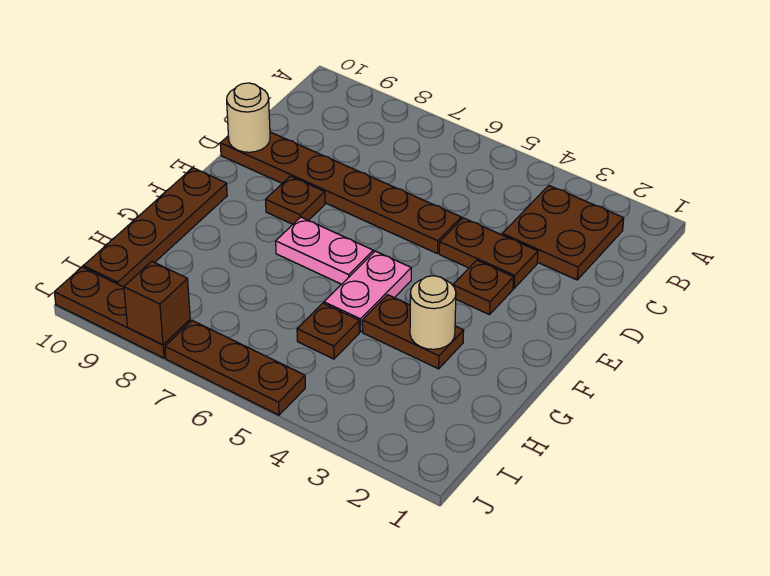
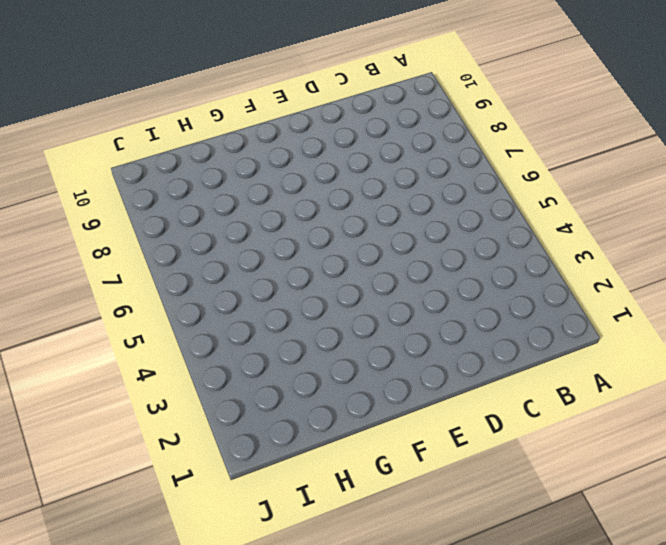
none -> brown plate B2:C3 level 1
none -> brown plate D3:D4 level 1
none -> brown plate D5:D10 level 1

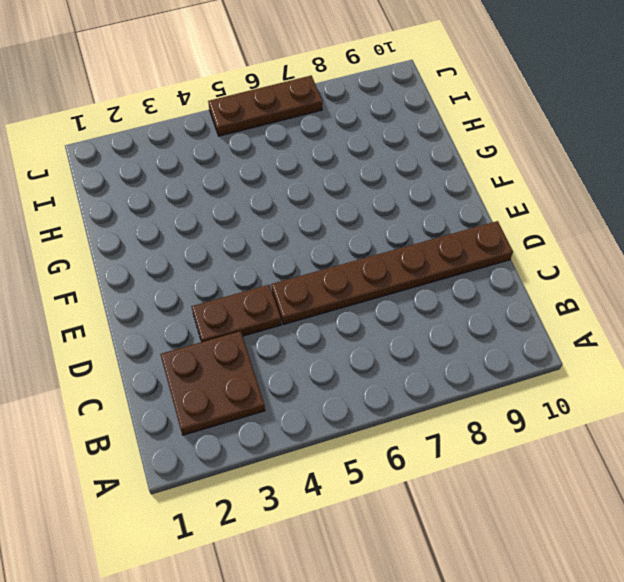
none -> brown plate E3 level 1
none -> brown plate E8 level 1
none -> pink plate F5:G5 level 1

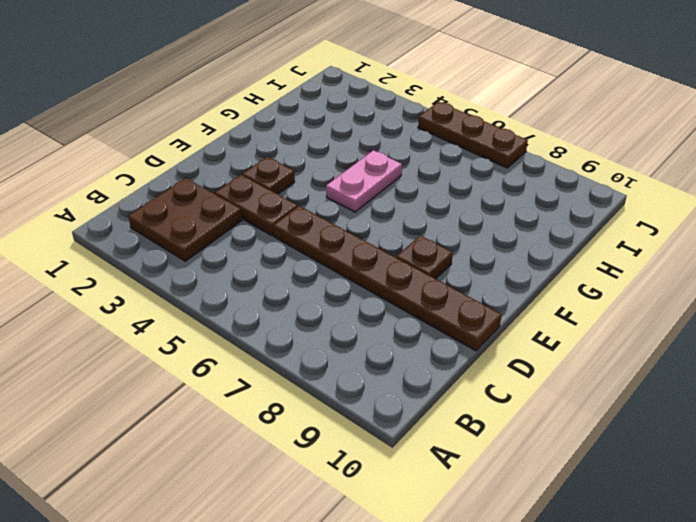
none -> pink plate F6:F7 level 1
none -> brown plate F10:I10 level 1
none -> brown plate G3:G4 level 1

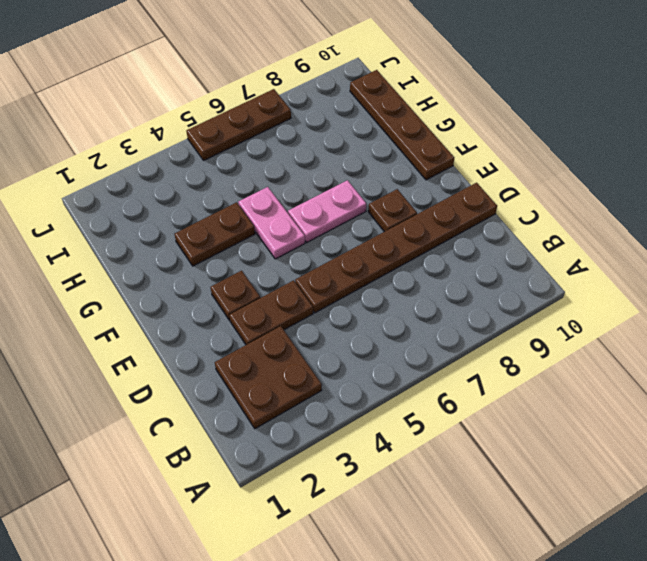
none -> brown plate H5 level 1
none -> brown plate J8:J10 level 1
none -> tan round brick D10 level 2

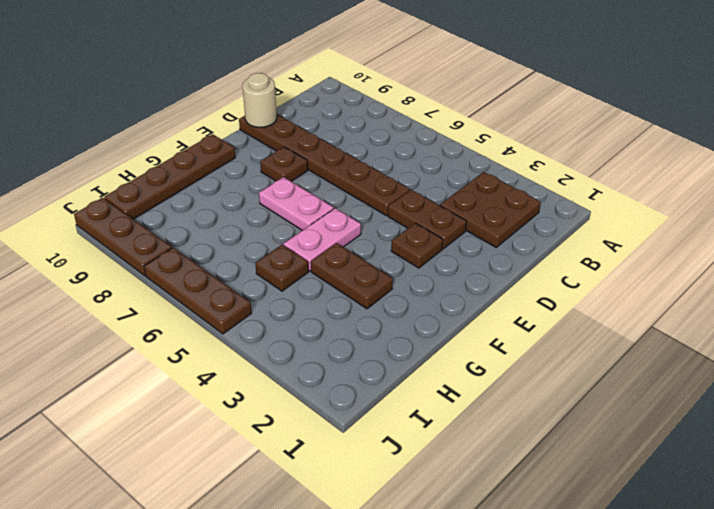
none -> tan round brick G3 level 2
none -> brown brick J8 level 2

